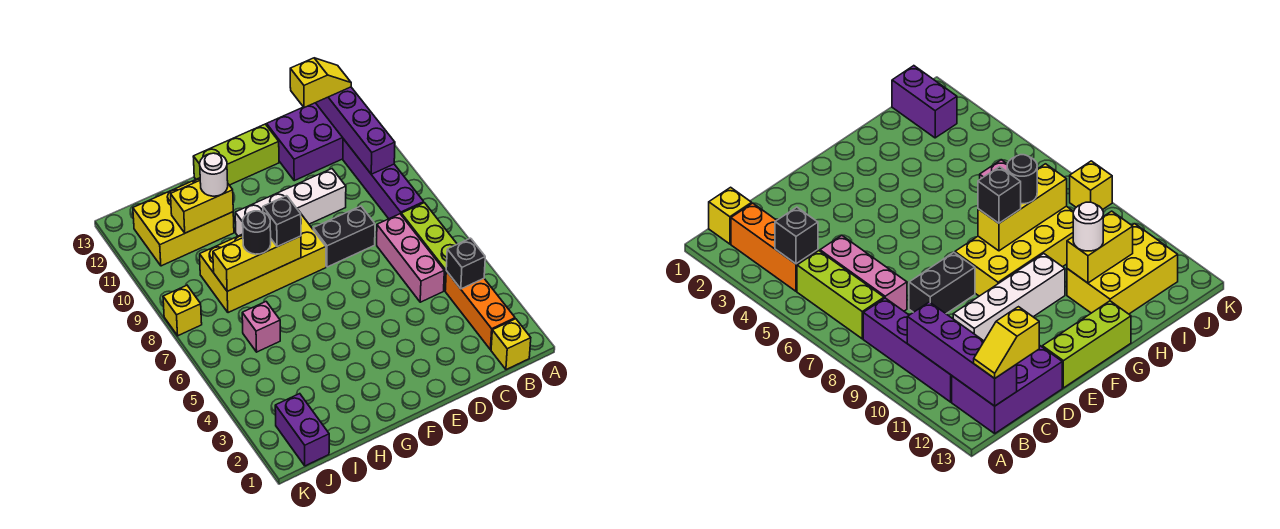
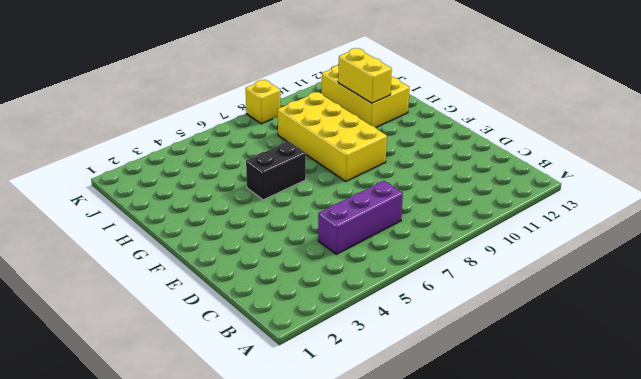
purple brick C5:C7 level 1 -> pink brick C5:C7 level 1
black brick G5:G6 level 1 -> black brick D8:E8 level 1
none -> yellow brick B1 level 1
none -> orange brick B2:B4 level 1
none -> lime brick B5:B7 level 1

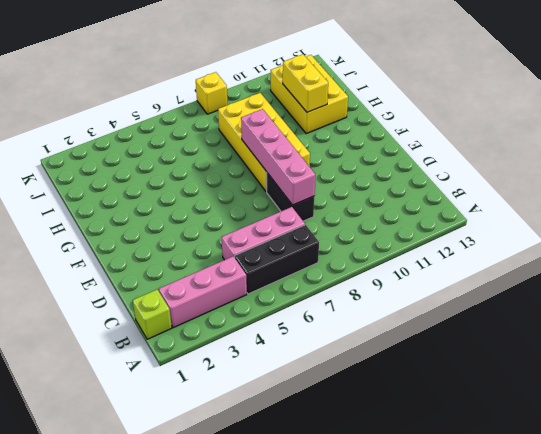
lime brick B1 level 1 -> yellow brick B1 level 1
pink brick B2:B4 level 1 -> orange brick B2:B4 level 1
black brick B5:B7 level 1 -> lime brick B5:B7 level 1
pink brick D8:G8 level 2 -> yellow brick G8:I8 level 2
none -> purple brick B8:B11 level 1
none -> purple brick B12:D13 level 1
none -> white brick D10:G10 level 1

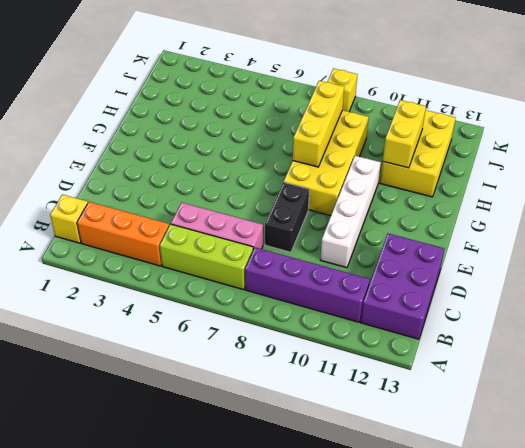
none -> lime brick E13:G13 level 1
none -> pink brick I6 level 1
none -> purple brick J1:J2 level 1

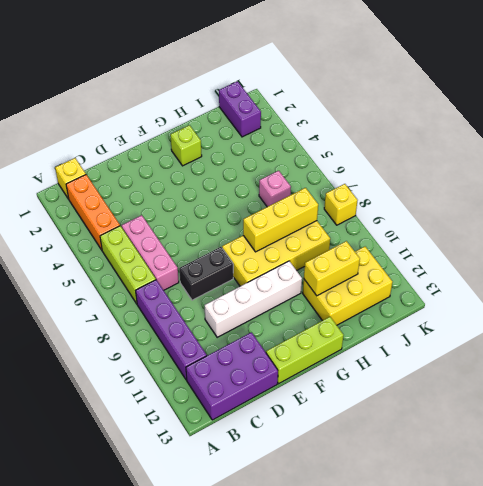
lime brick G2 level 1 -> none
none -> black brick B4 level 2
none -> purple brick B10:B13 level 2
none -> yellow slope B13:C13 level 3 top C

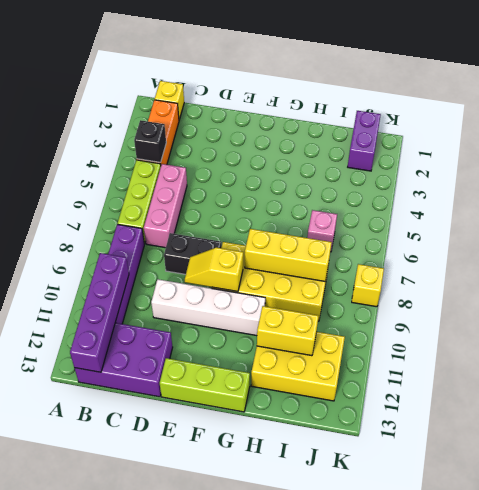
yellow slope E9:F9 level 2 top F -> yellow slope B13:C13 level 3 top C
none -> black brick G8 level 3
none -> black round brick H8 level 3
none -> white round brick H11 level 3

